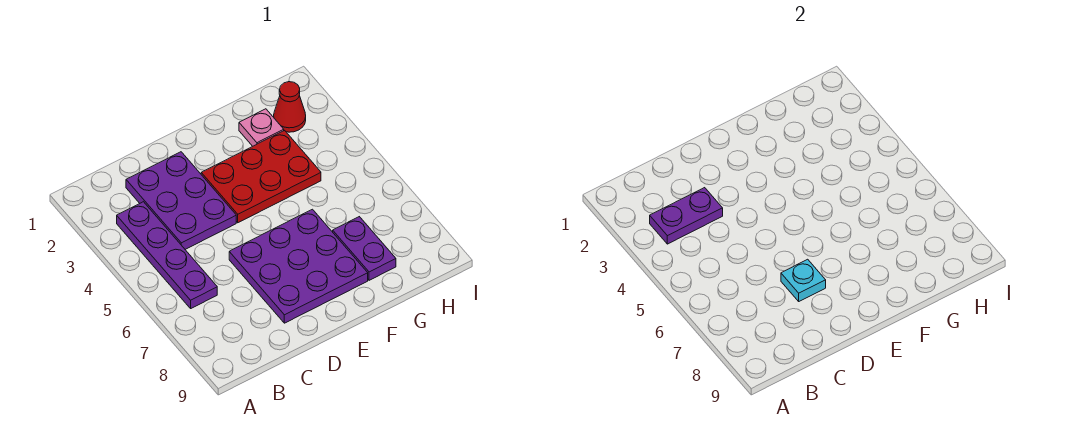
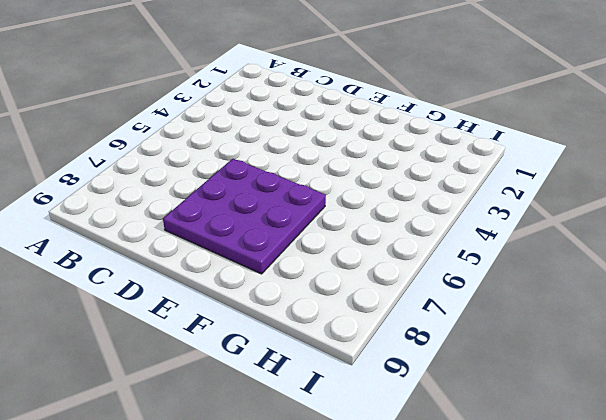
none -> purple plate B3:B6 level 1
none -> purple plate C2:D4 level 1

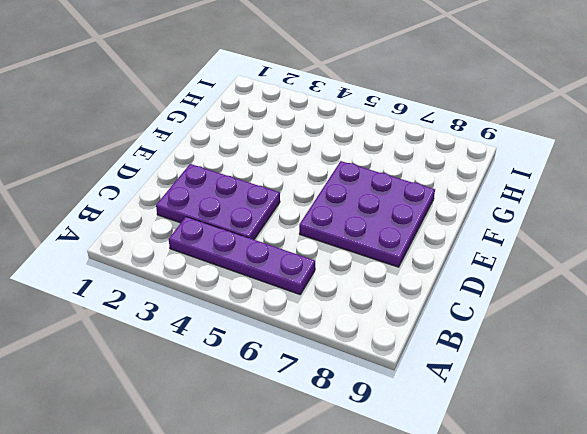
none -> red plate E3:G4 level 1
none -> pink plate G2 level 1

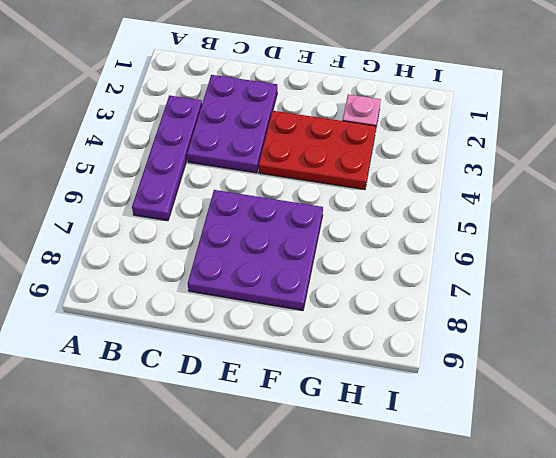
none -> purple plate G7:G8 level 1
none -> red cone H2 level 1

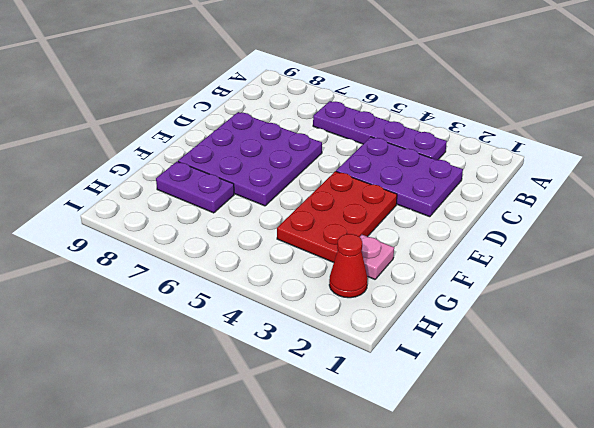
none -> purple plate B3:C3 level 2
none -> cyan plate D7 level 2

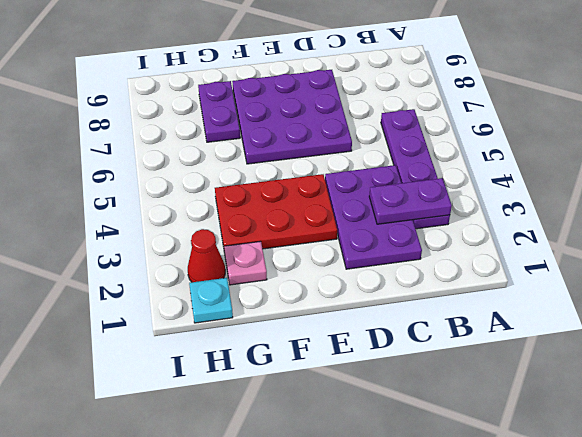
cyan plate H1 level 1 -> cyan plate D7 level 2

